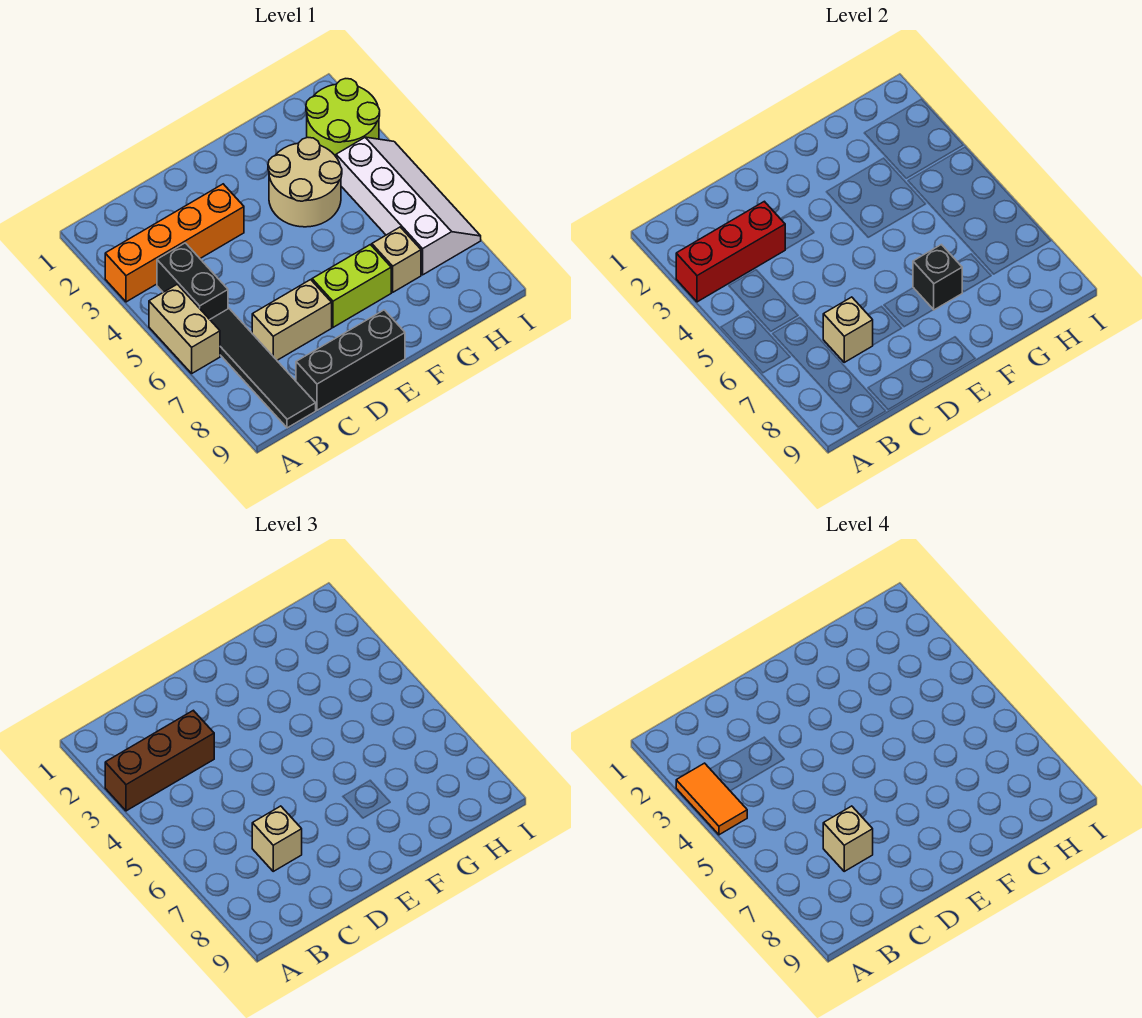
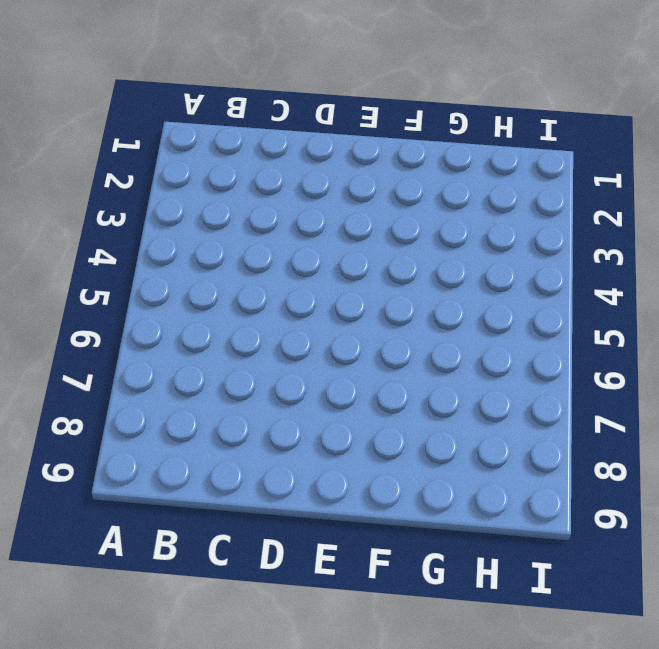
none -> orange brick A3:D3 level 1
none -> tan brick A5:A6 level 1
none -> black brick B4:B5 level 1

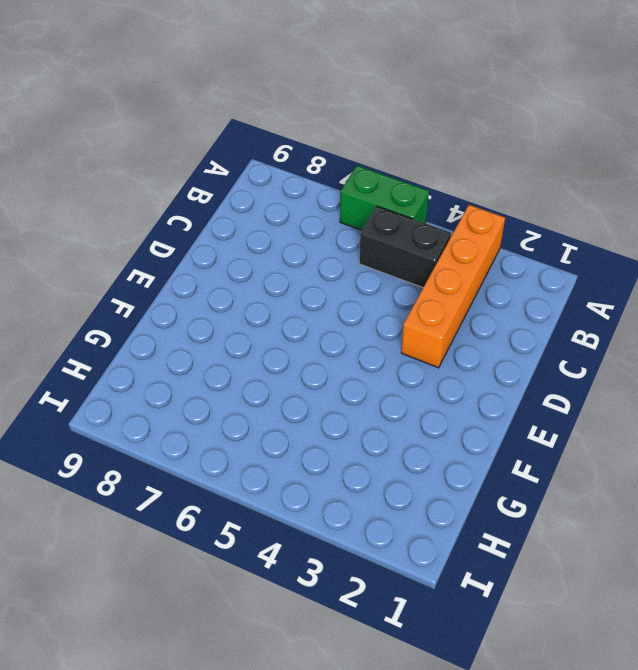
green brick A5:A6 level 1 -> tan brick A5:A6 level 1
none -> black tile B6:B9 level 1
none -> tan brick C7:D7 level 1
none -> black brick C9:E9 level 1

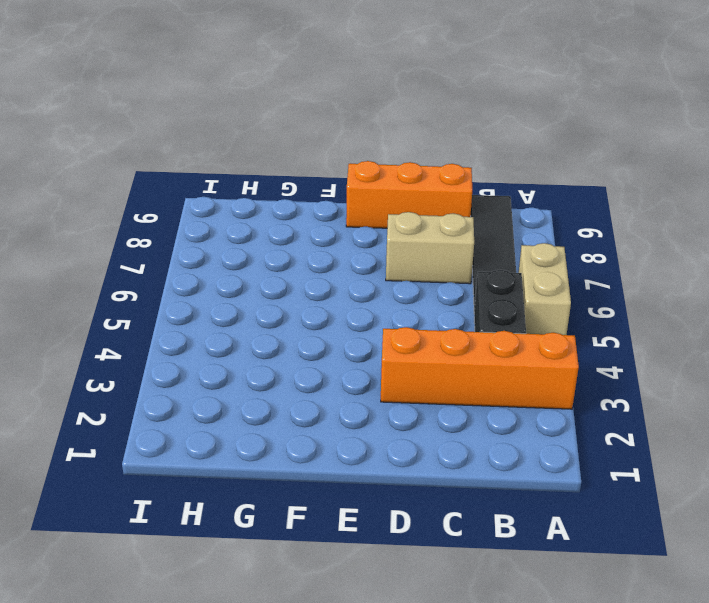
orange brick C9:E9 level 1 -> black brick C9:E9 level 1
none -> lime brick E7:F7 level 1
none -> tan round brick F3:G4 level 1
none -> tan brick G7 level 1

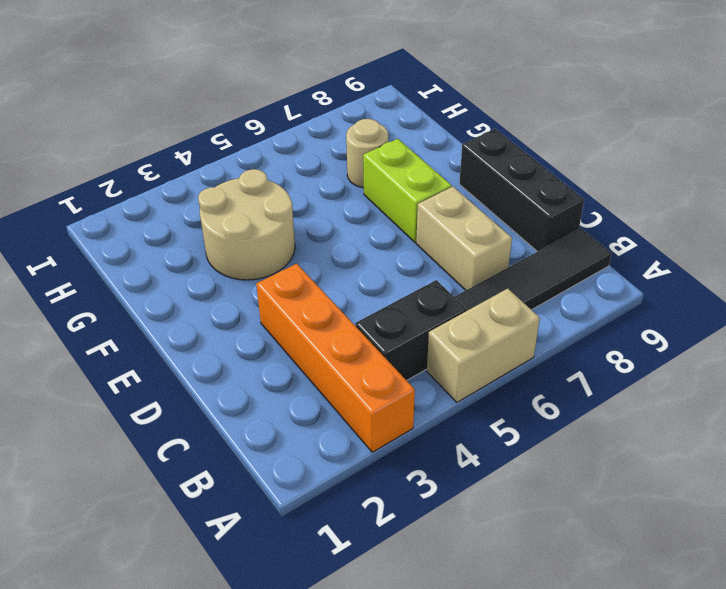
tan round brick G7 level 1 -> tan brick G7 level 1
none -> lime round brick H2:I3 level 1
none -> white slope H4:I7 level 1 top H
none -> red brick A3:C3 level 2

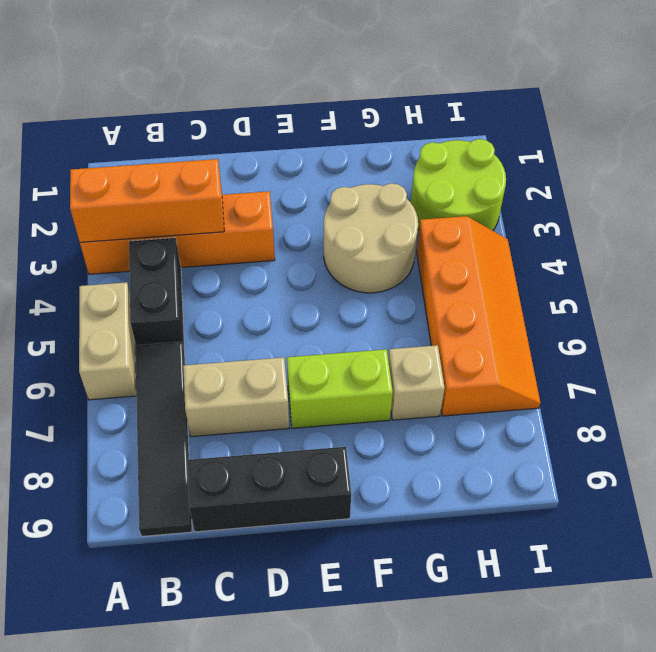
orange brick A3:C3 level 2 -> red brick A3:C3 level 2
orange slope H4:I7 level 1 top H -> white slope H4:I7 level 1 top H
none -> tan brick C7 level 2
none -> black brick F7 level 2
none -> brown brick A3:C3 level 3

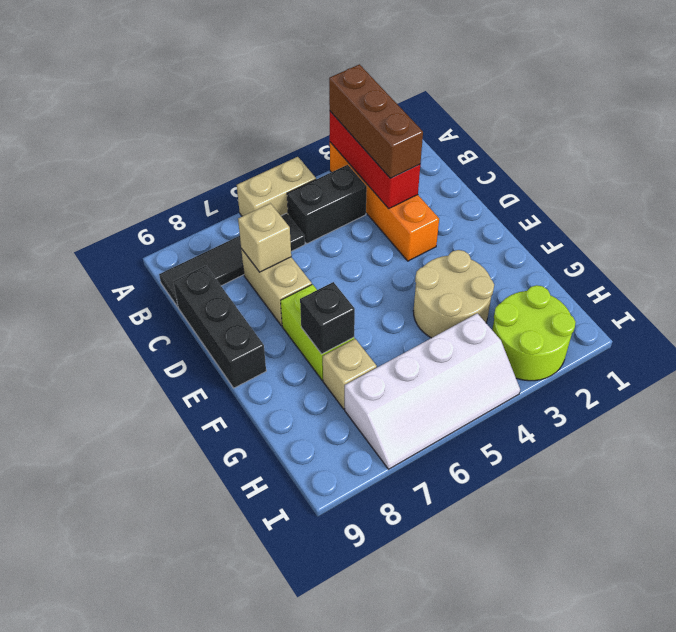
none -> tan brick C7 level 3
none -> orange tile A3:A4 level 4
none -> tan brick C7 level 4

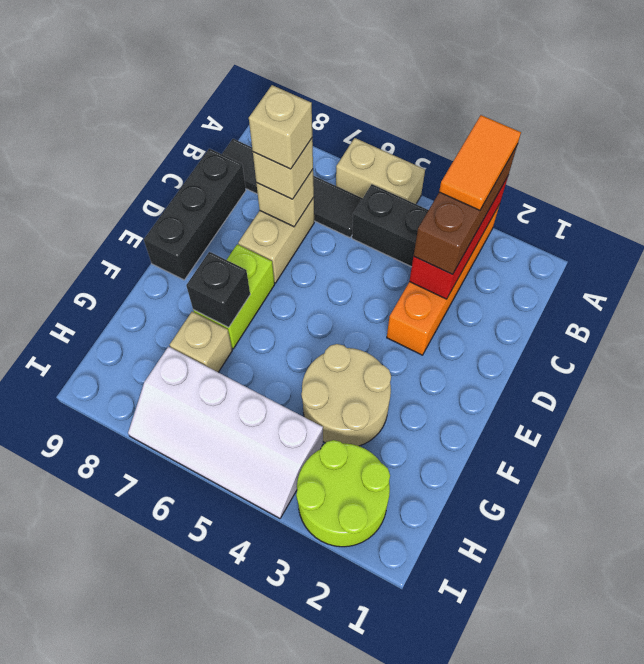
orange tile A3:B3 level 4 -> orange tile A3:A4 level 4

